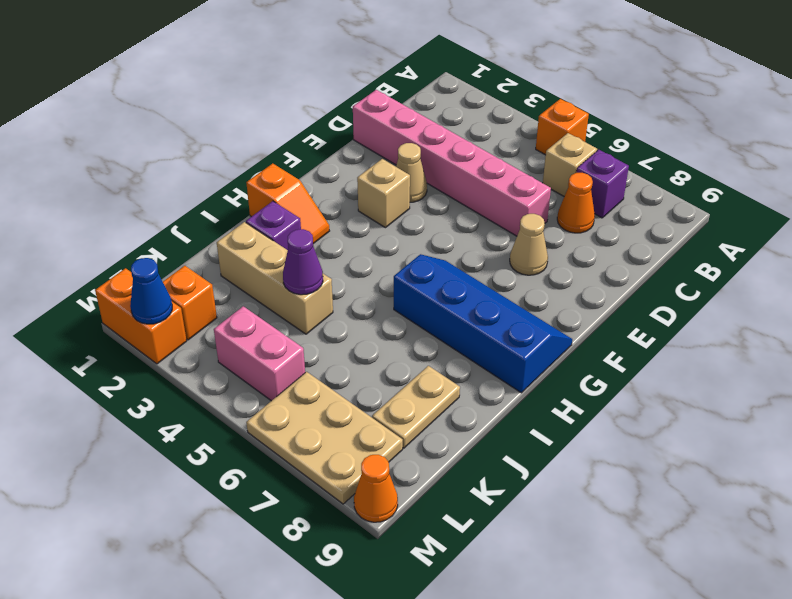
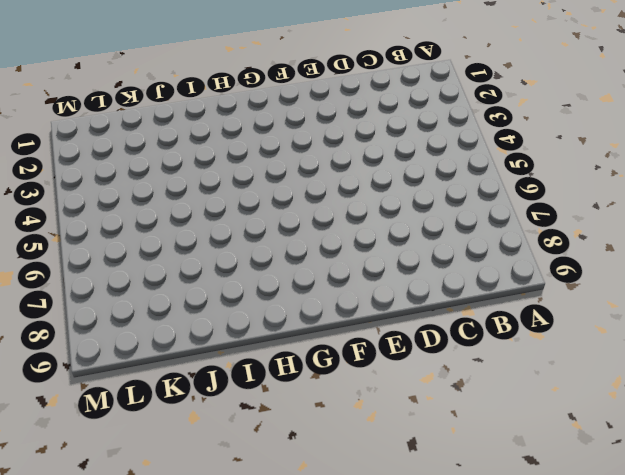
none -> orange brick A5 level 1
none -> tan brick B6 level 1
none -> purple brick B7 level 1

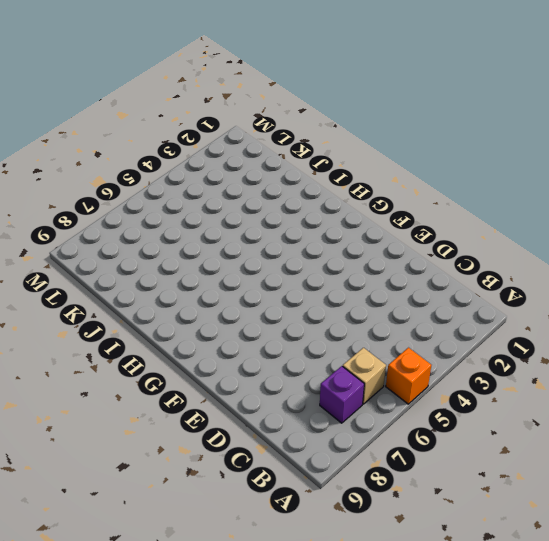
none -> orange cone C7 level 1
none -> pink brick D1:D6 level 1
none -> tan cone E3 level 1

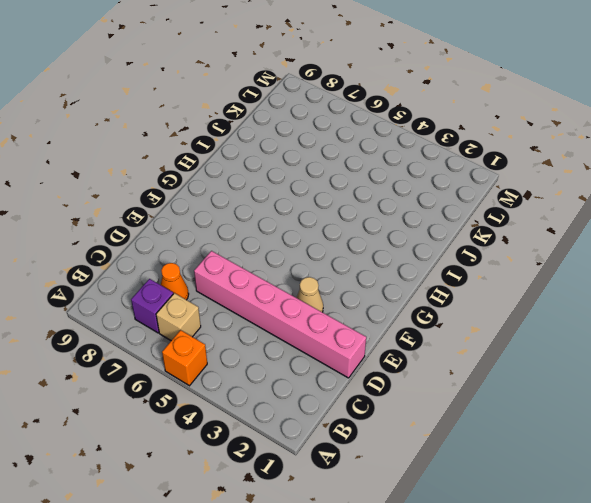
none -> tan cone E7 level 1
none -> tan brick F3 level 1
none -> blue slope G6:H9 level 1 top H

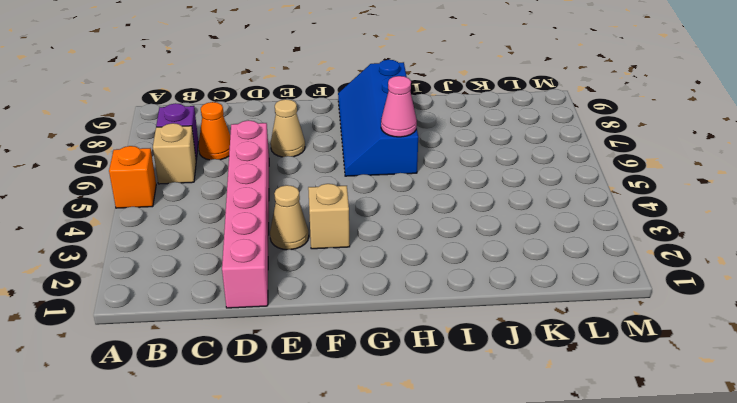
pink cone H6 level 2 -> none
none -> orange slope H1:H2 level 1 top 1
none -> purple brick I2 level 1
none -> tan brick J2:J4 level 1

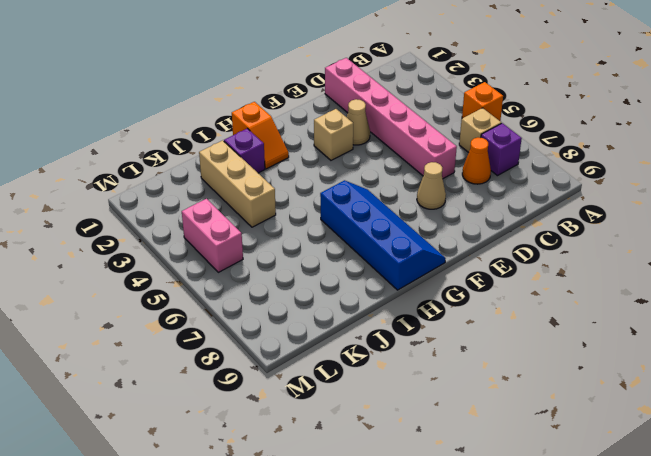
none -> tan plate J8:K8 level 1
none -> orange brick L2 level 1
none -> tan plate L6:M8 level 1

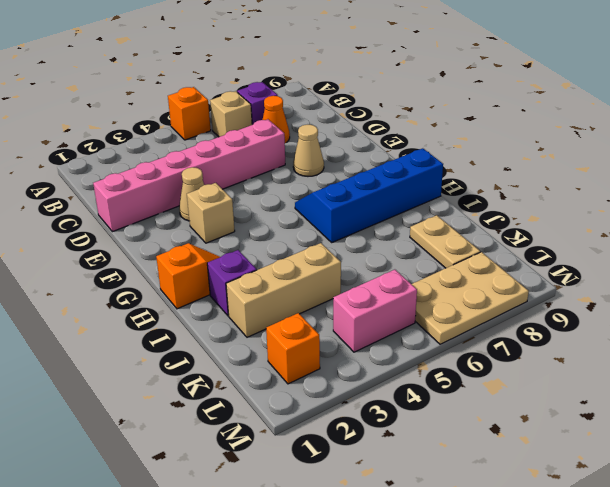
none -> orange brick M1:M2 level 1
none -> orange cone M9 level 1
none -> purple cone J4 level 2

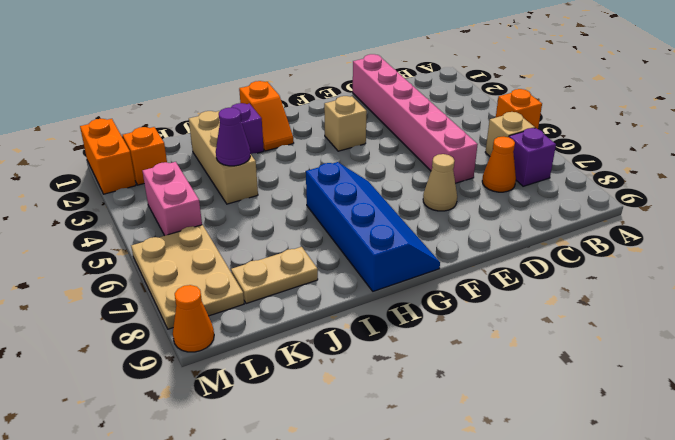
none -> tan cone E3 level 1
none -> blue cone M2 level 2

